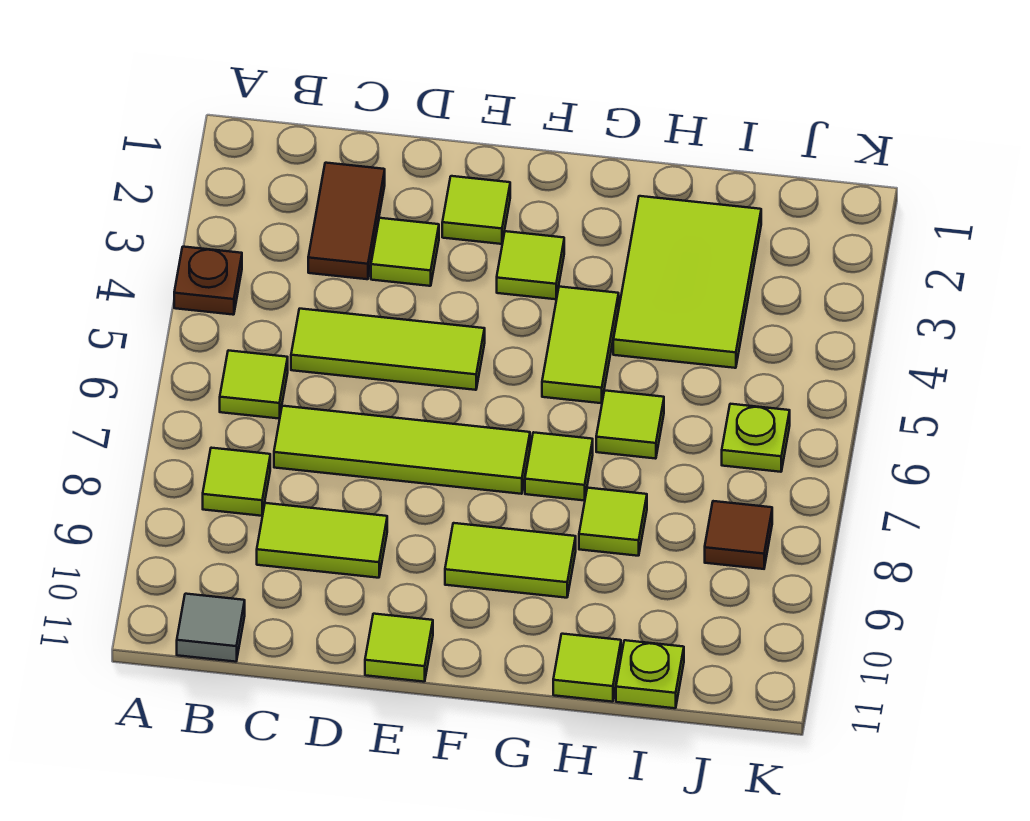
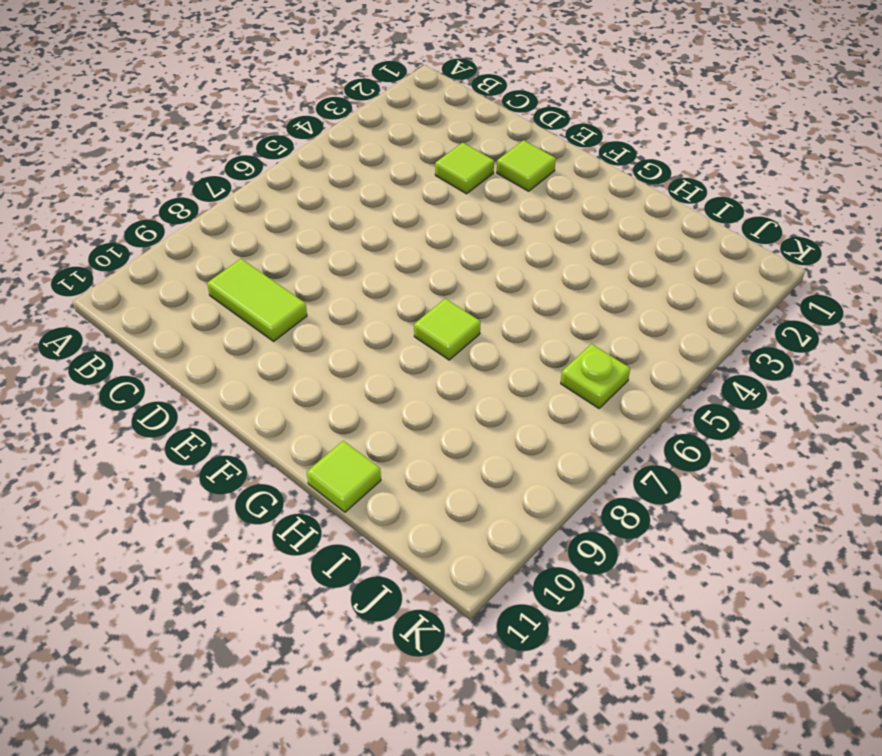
none -> brown plate A4 level 1
none -> lime tile B6 level 1
none -> lime tile B8 level 1

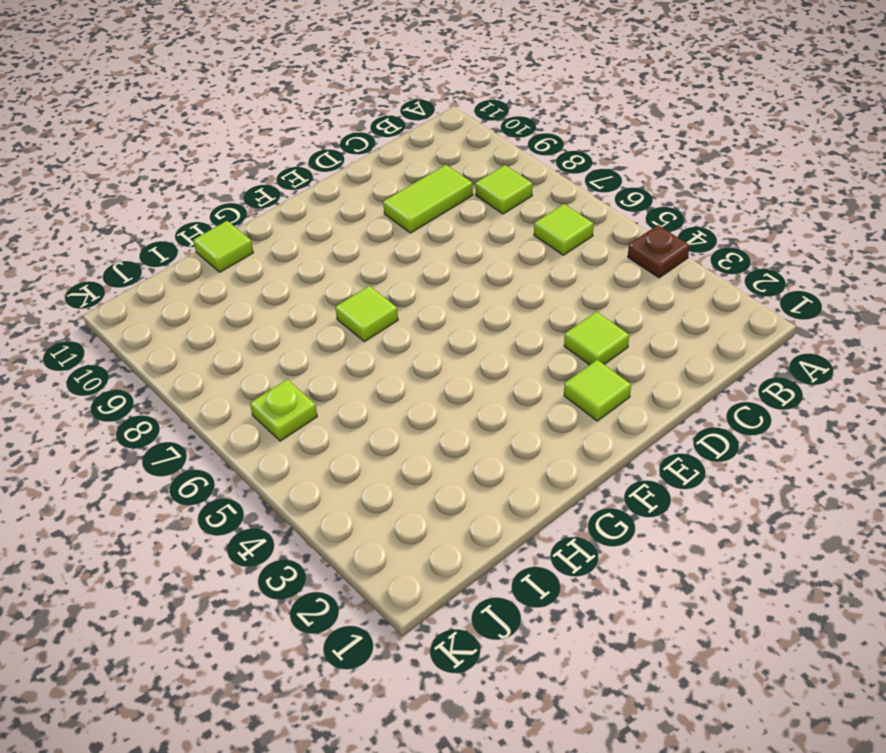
none -> grey tile B11 level 1
none -> brown tile C2:C3 level 1
none -> lime tile C5:E5 level 1

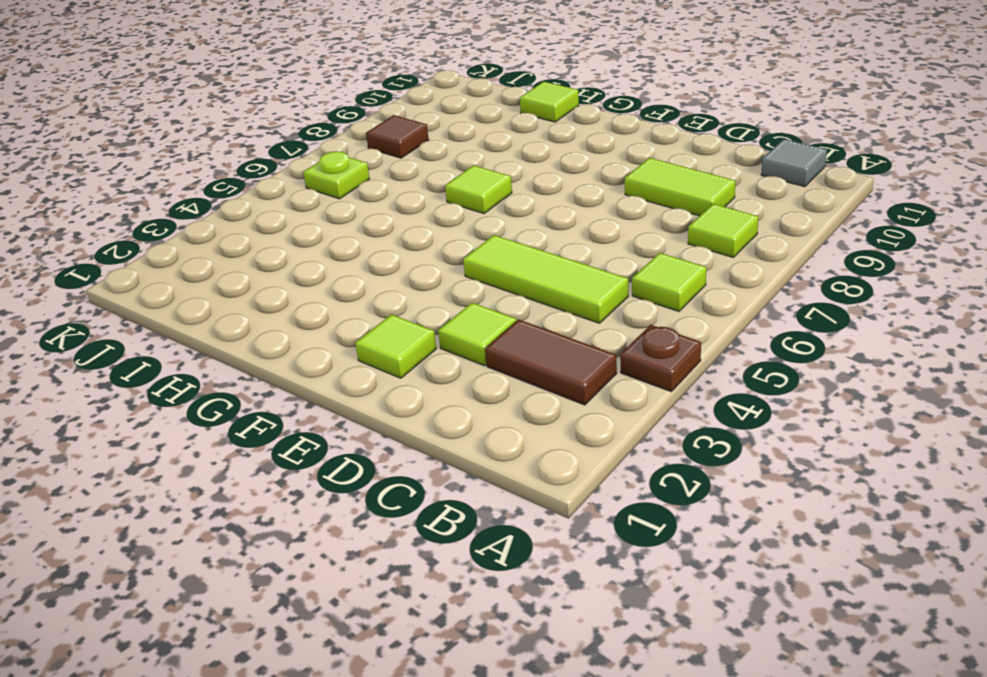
brown tile B3:C3 level 1 -> brown tile C2:C3 level 1
none -> lime tile C7:F7 level 1
none -> lime tile E11 level 1
none -> lime tile F3 level 1

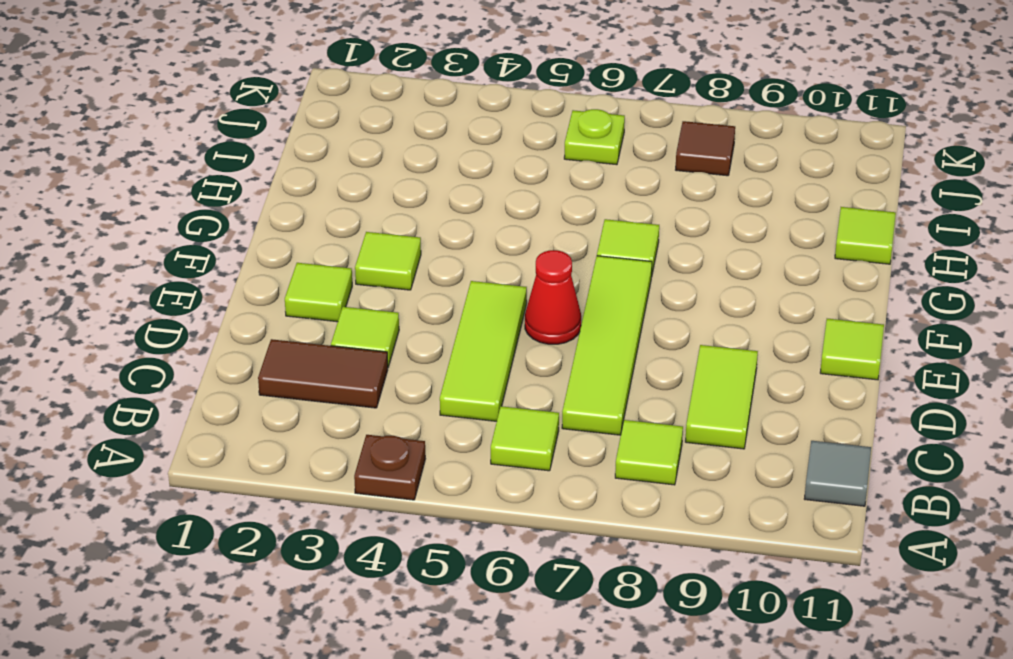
red cone E6 level 1 -> none
none -> lime tile F9:G9 level 1
none -> lime tile G4:G5 level 1
none -> lime tile H2:I4 level 1

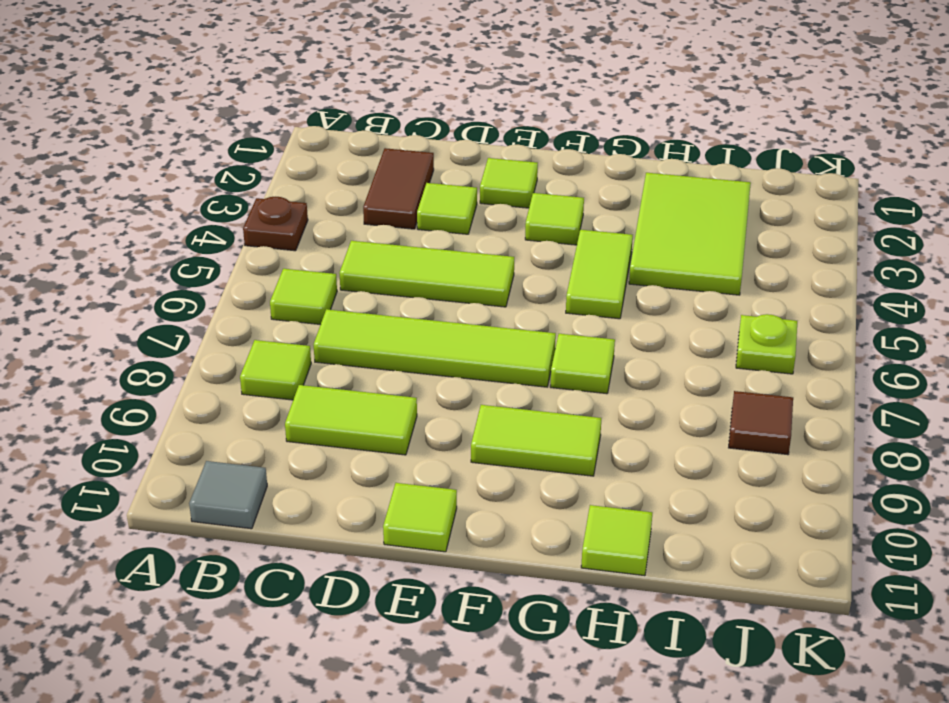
none -> lime tile H6 level 1
none -> lime tile H8 level 1
none -> lime plate I11 level 1

